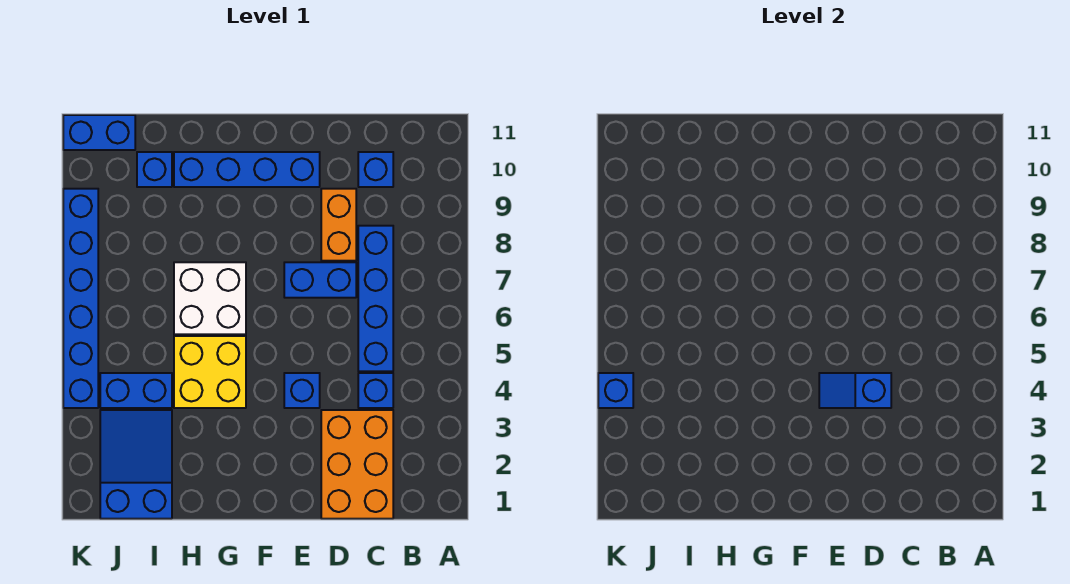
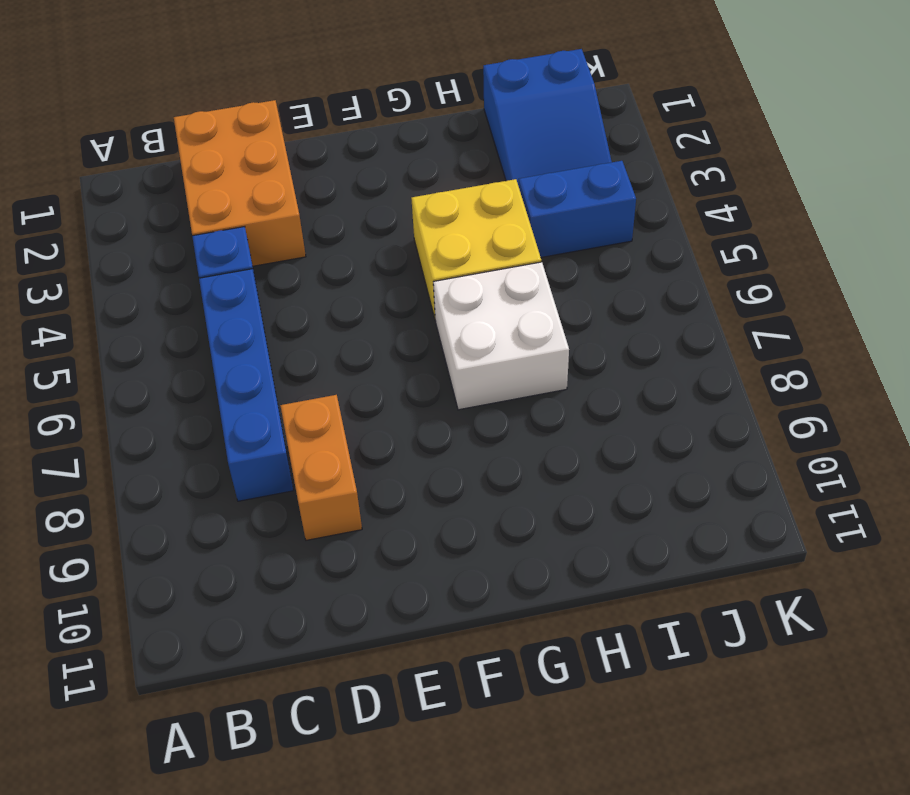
none -> blue brick C10 level 1
none -> blue brick D7:E7 level 1
none -> blue brick E4 level 1

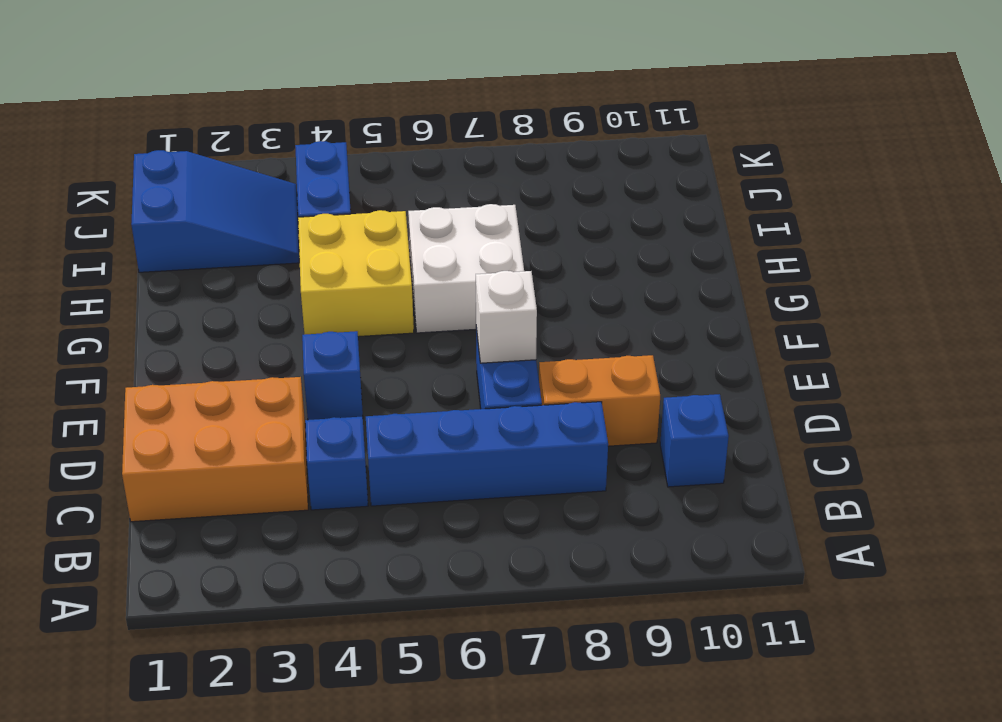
white brick E7 level 2 -> none
none -> blue brick E10:H10 level 1
none -> blue brick I10 level 1
none -> blue brick J11:K11 level 1

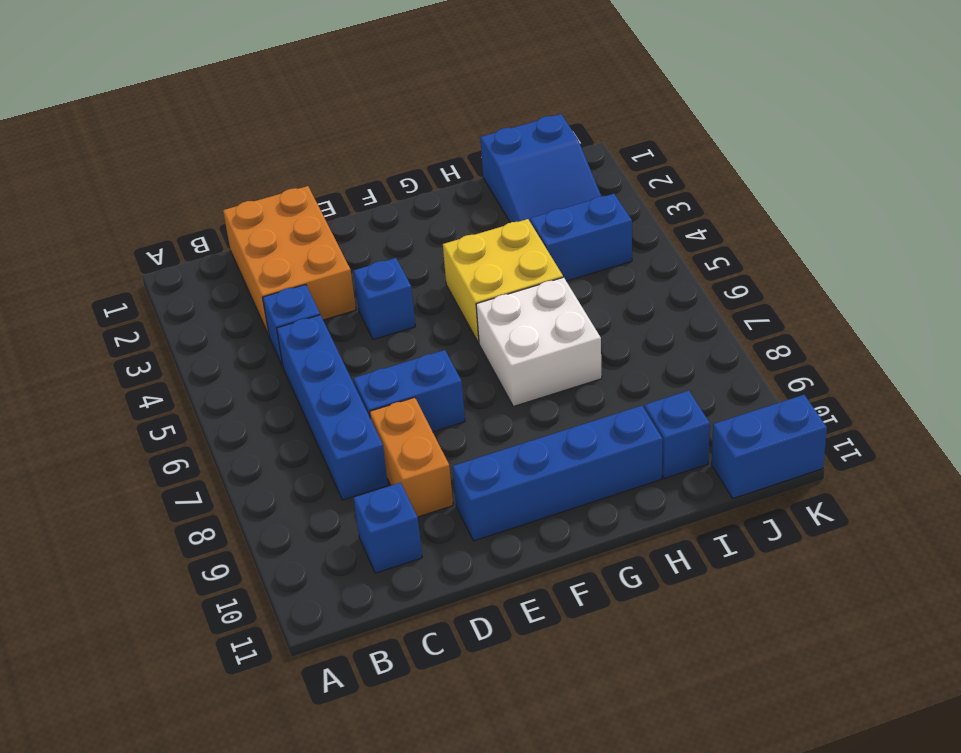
none -> blue brick K4:K9 level 1
none -> blue slope D4:E4 level 2 top D
none -> blue brick K4 level 2

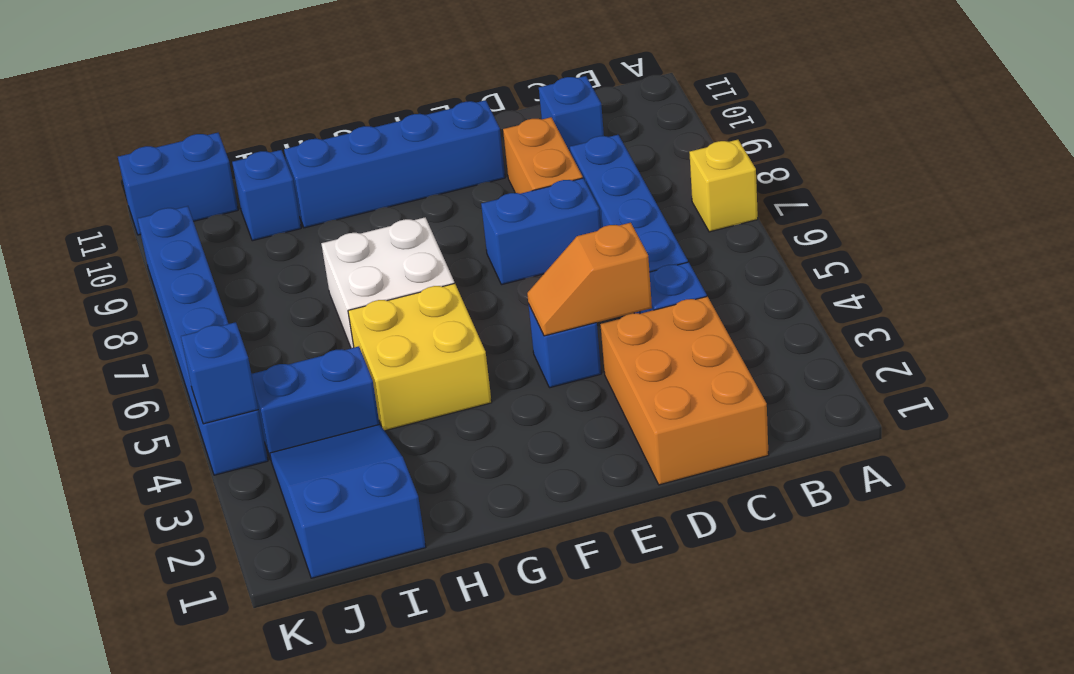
yellow brick A7 level 1 -> none
orange slope D4:E4 level 2 top D -> blue slope D4:E4 level 2 top D

